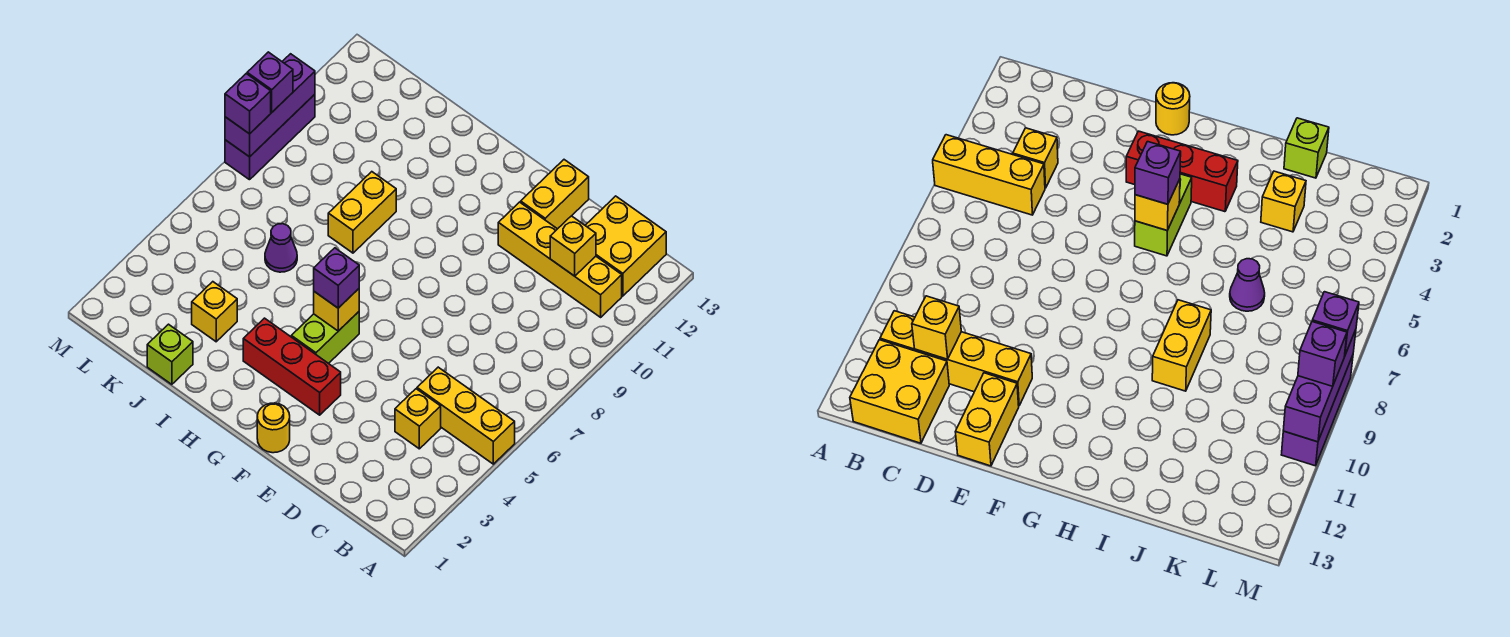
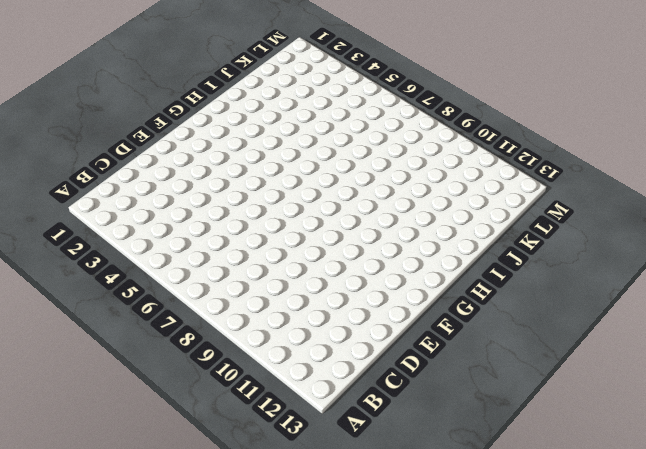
none -> yellow brick A5:C5 level 1
none -> yellow brick B11:E11 level 1
none -> yellow brick B12:C13 level 1

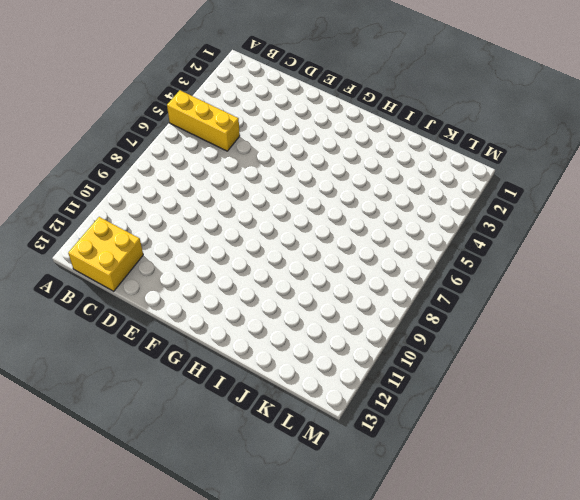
none -> yellow brick B11:E11 level 1
none -> yellow brick C4 level 1
none -> yellow brick E12:E13 level 1

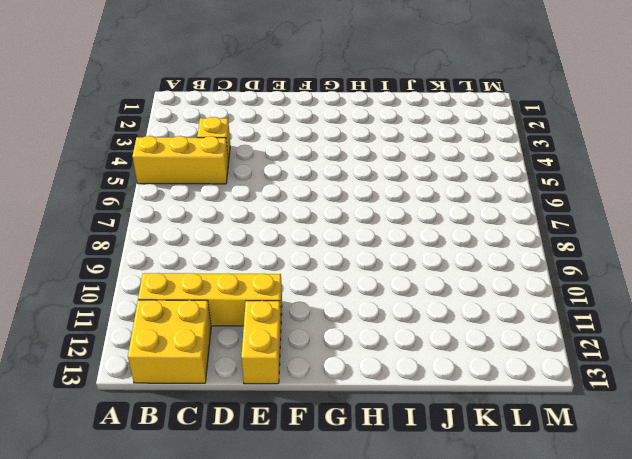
none -> yellow round brick F1 level 1
none -> red brick F3:H3 level 1
none -> lime brick G4:G5 level 1

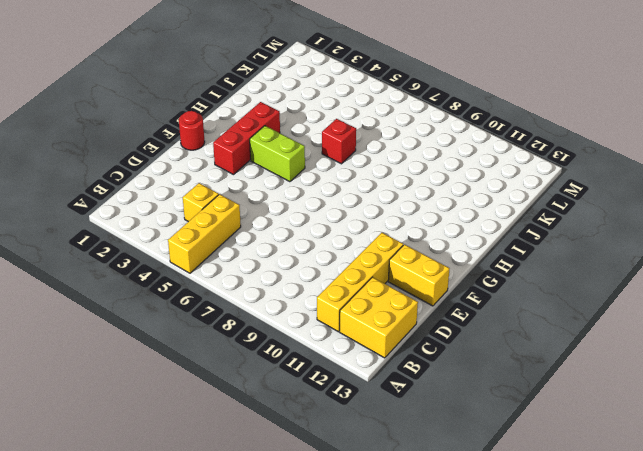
red round brick F1 level 1 -> yellow round brick F1 level 1
red brick I6 level 1 -> none
none -> yellow brick I8:I9 level 1
none -> lime brick J1 level 1
none -> yellow brick J3 level 1

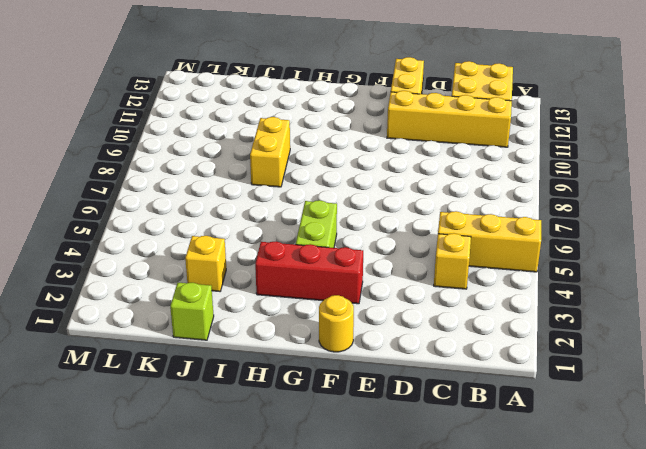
none -> purple cone J6 level 1
none -> purple brick M8:M10 level 1
none -> yellow brick C11 level 2

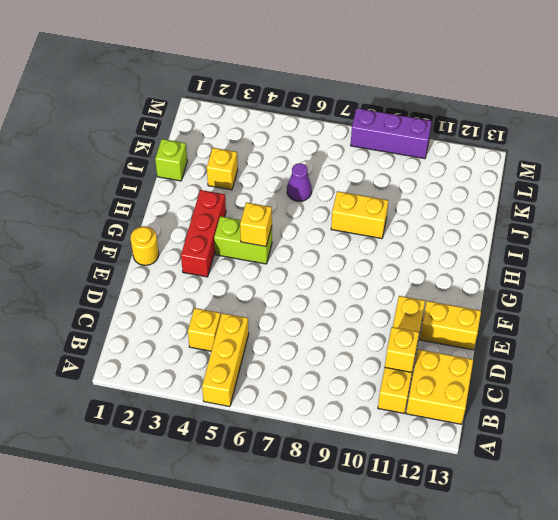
none -> purple brick M8:M10 level 2
none -> purple brick G5 level 3
none -> purple brick M8 level 3

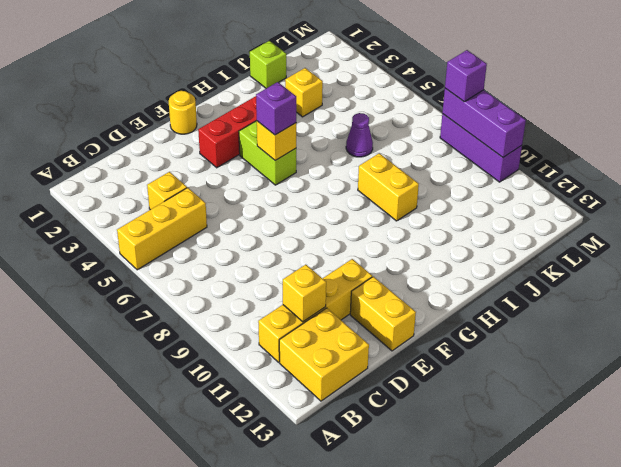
none -> purple brick M9 level 3

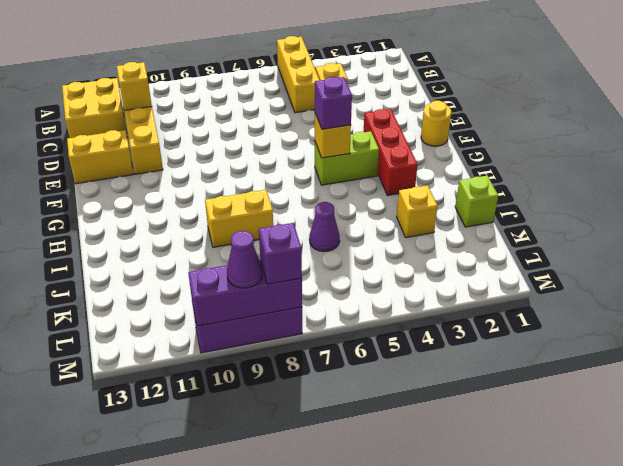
purple cone M9 level 3 -> purple brick M9 level 3

